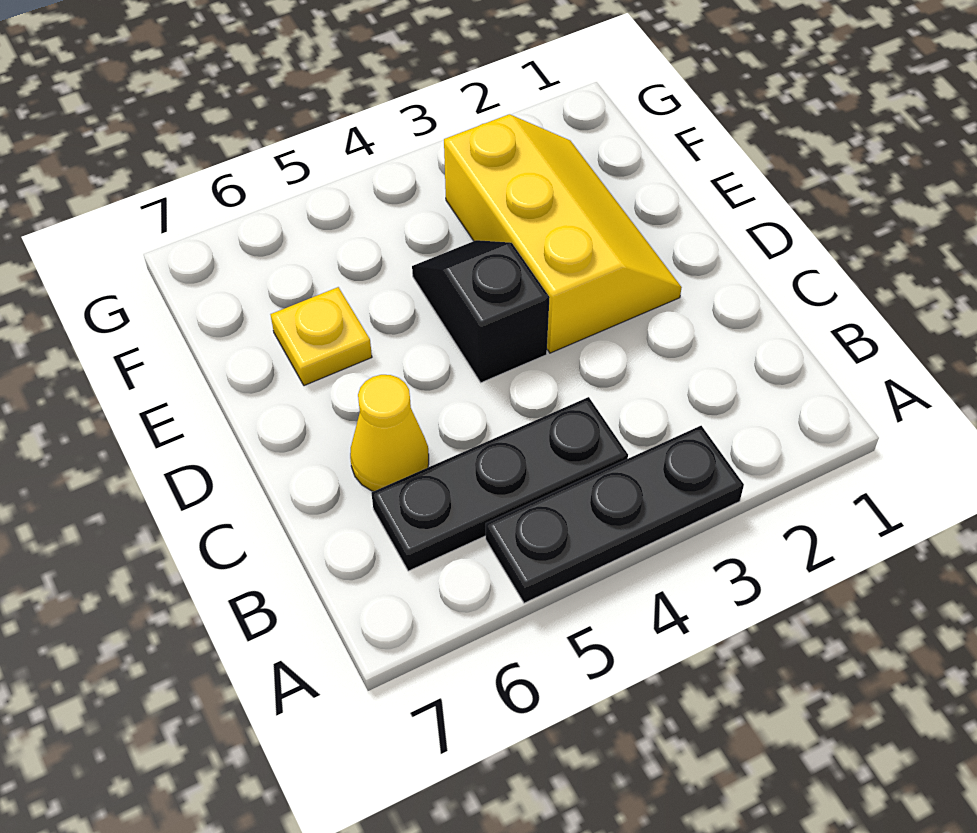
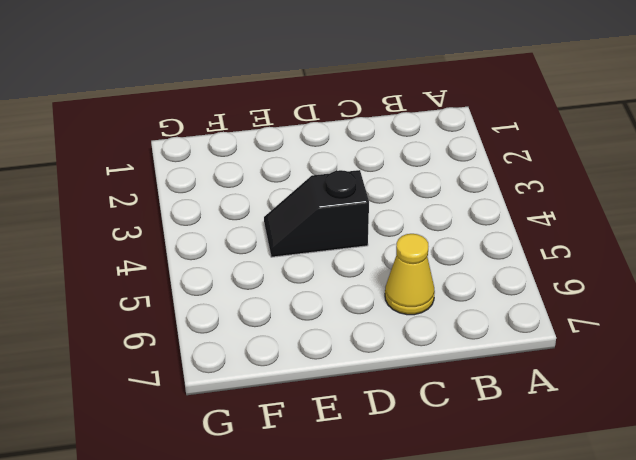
none -> black plate A3:A5 level 1
none -> black plate B4:B6 level 1

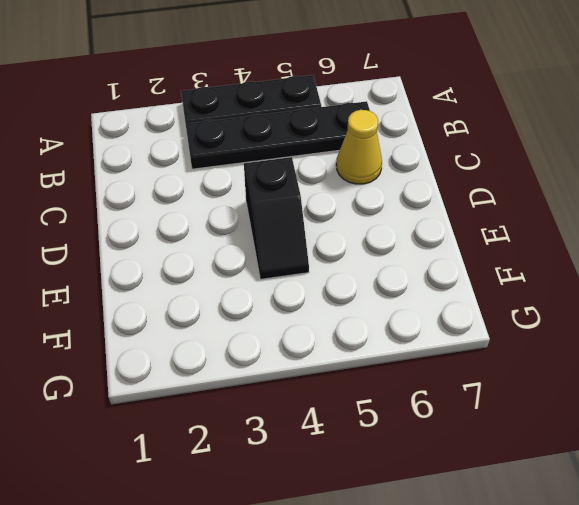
black plate B3:B6 level 1 -> black plate B4:B6 level 1
none -> yellow slope D2:F3 level 1 top 3
none -> yellow plate E6 level 1

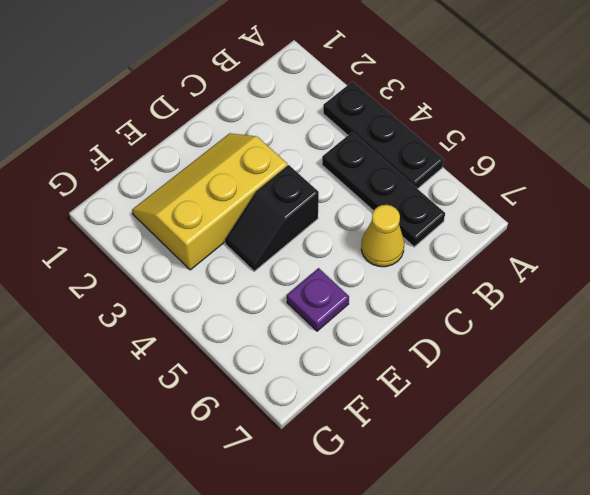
purple plate E6 level 1 -> yellow plate E6 level 1

